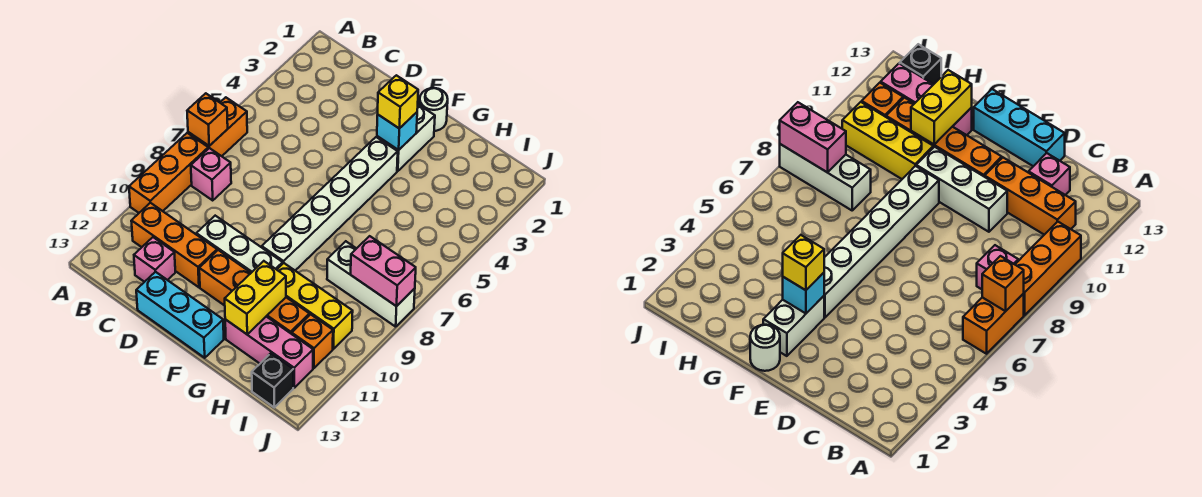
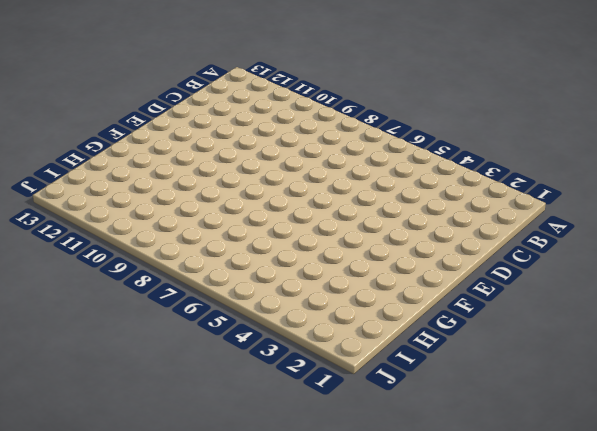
none -> orange brick A6:A7 level 1
none -> orange brick A8:A10 level 1
none -> pink brick B8 level 1

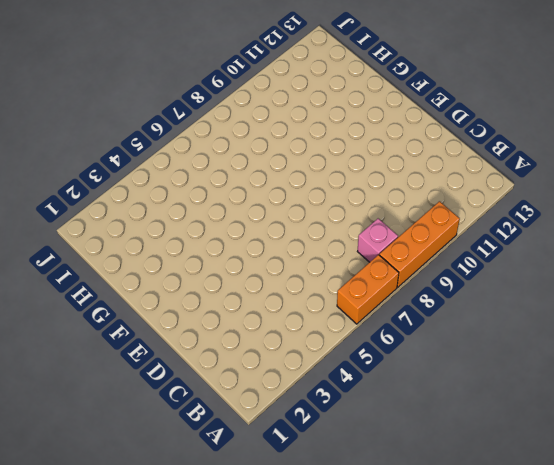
none -> orange brick B11:D11 level 1
none -> pink brick C12 level 1
none -> white brick D10:F10 level 1

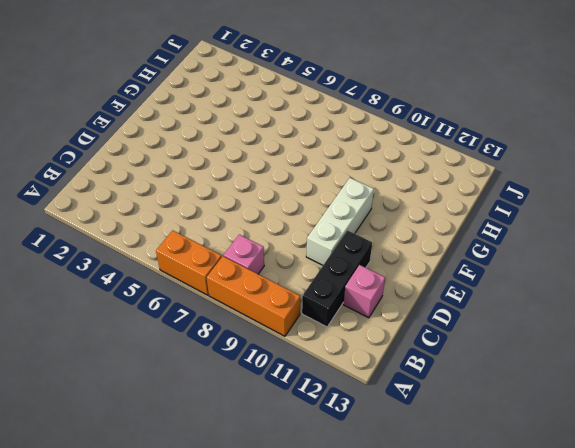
black brick B11:D11 level 1 -> orange brick B11:D11 level 1
none -> cyan brick D13:F13 level 1
none -> orange brick E11:H11 level 1
none -> white round brick F1 level 1

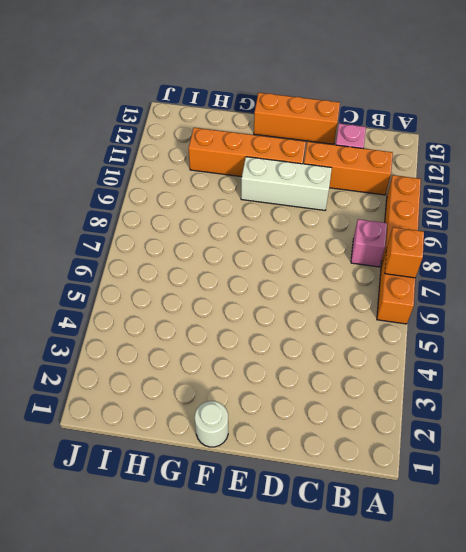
orange brick D13:F13 level 1 -> cyan brick D13:F13 level 1
none -> white brick F2:F3 level 1
none -> white brick F4:F9 level 1
none -> yellow brick G10:I10 level 1

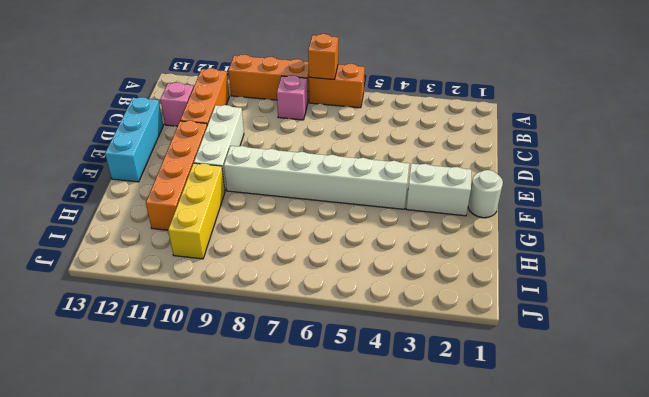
none -> pink brick G12:I12 level 1
none -> white brick H8:J8 level 1
none -> orange brick I11 level 1

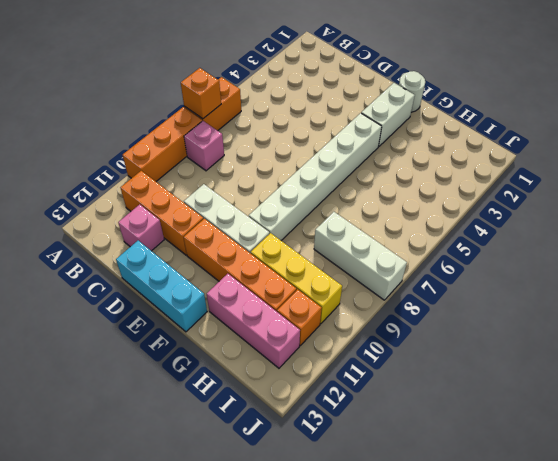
none -> black brick I13 level 1
none -> cyan brick F3 level 2
none -> yellow brick G11:G12 level 2

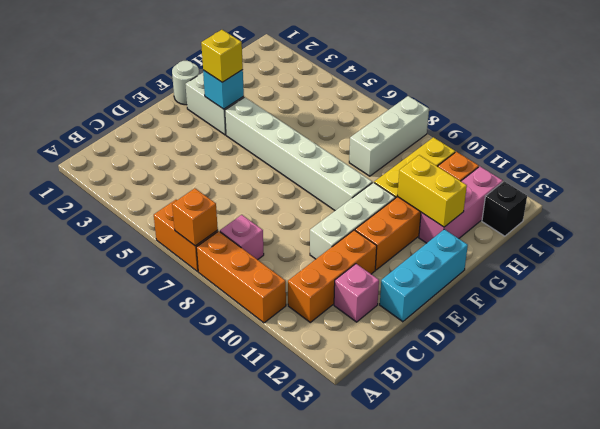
none -> pink brick I8:J8 level 2

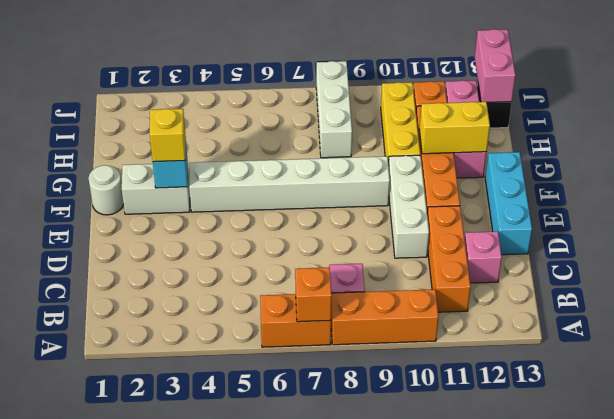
pink brick I13:J13 level 2 -> pink brick I8:J8 level 2

